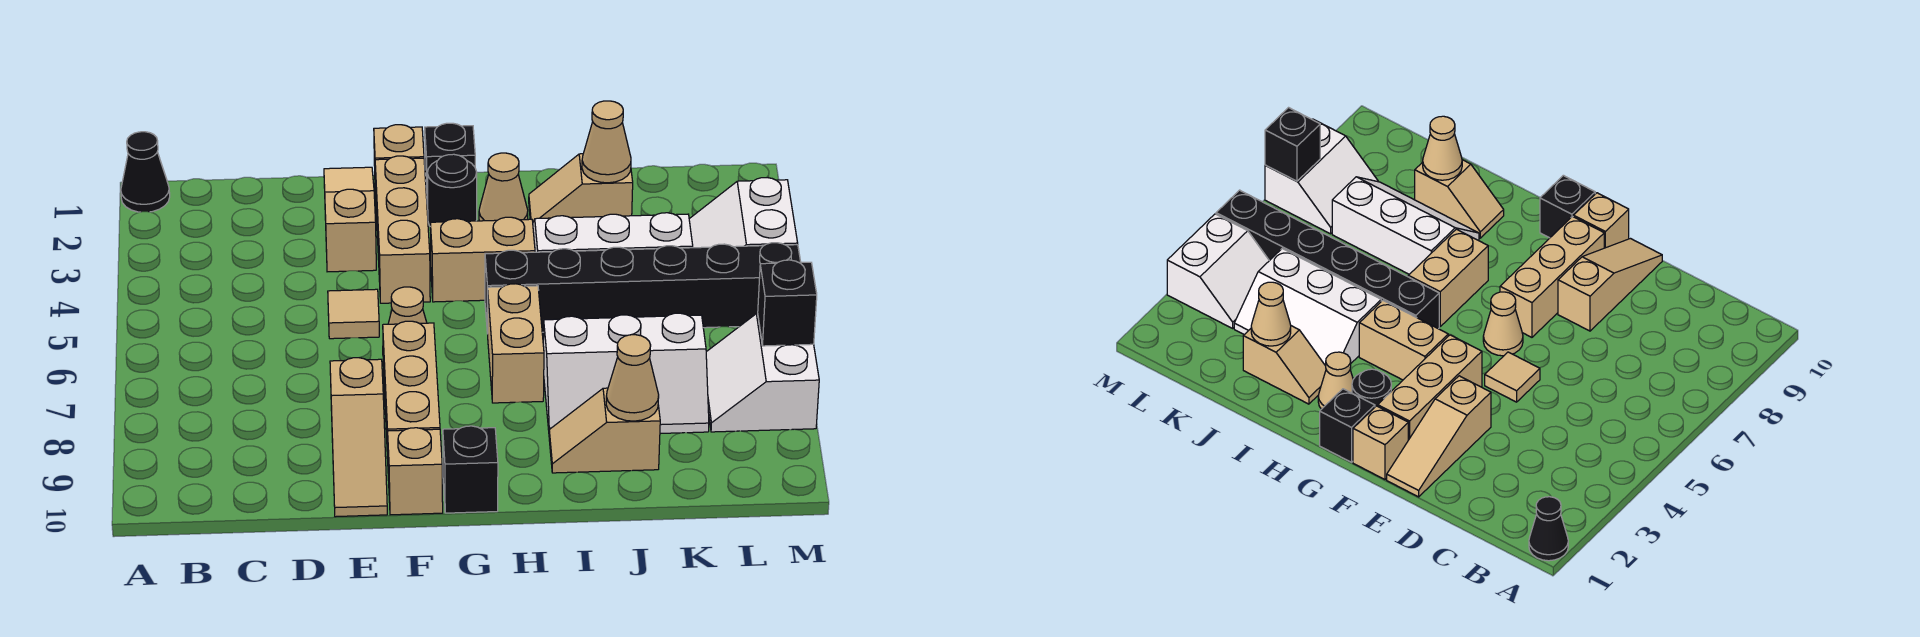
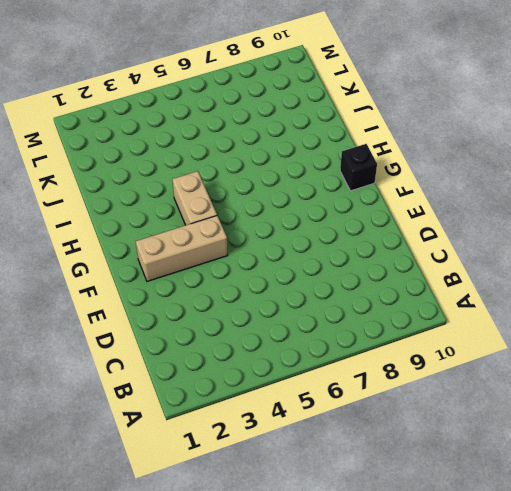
none -> black cone A1 level 1
none -> tan slope E1:E3 level 1 top 3
none -> tan tile E5 level 1

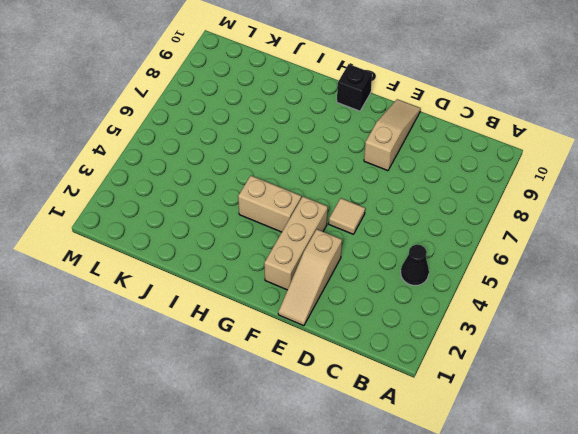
black cone B4 level 1 -> black cone A1 level 1
none -> tan brick F1 level 1
none -> tan cone F6 level 1
none -> tan brick F7:F9 level 1

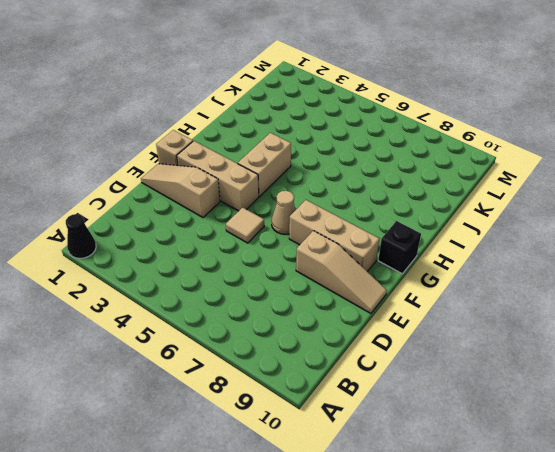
none -> tan brick F10 level 1
none -> black brick G1 level 1
none -> black round brick G2 level 1

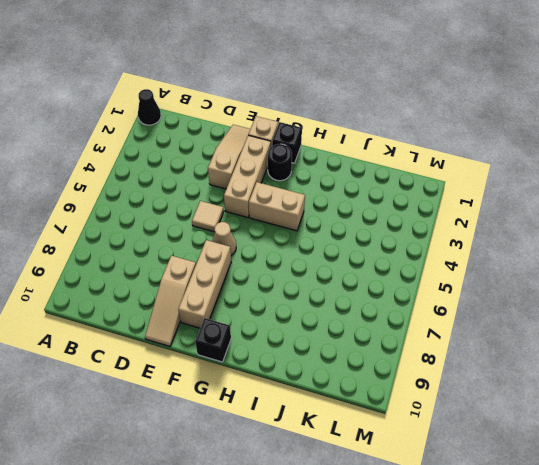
none -> tan brick F10 level 1
none -> tan cone H2 level 1
none -> black brick H5:M5 level 1

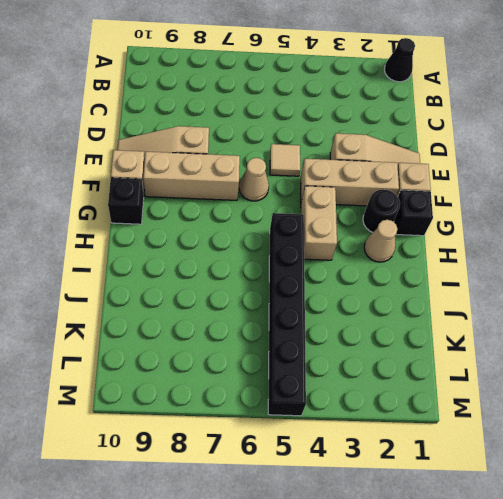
none -> tan brick H6:H7 level 1
none -> tan slope I2:J2 level 1 top J
none -> white slope I3:K4 level 1 top 4

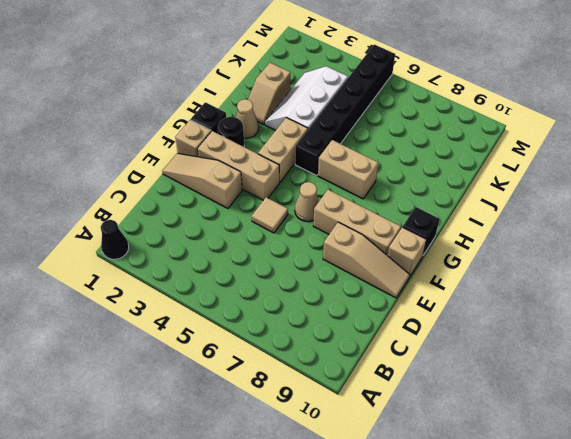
none -> white slope I7:K8 level 1 top 7
none -> tan slope I9:J9 level 1 top J
none -> white slope L3:M4 level 1 top M

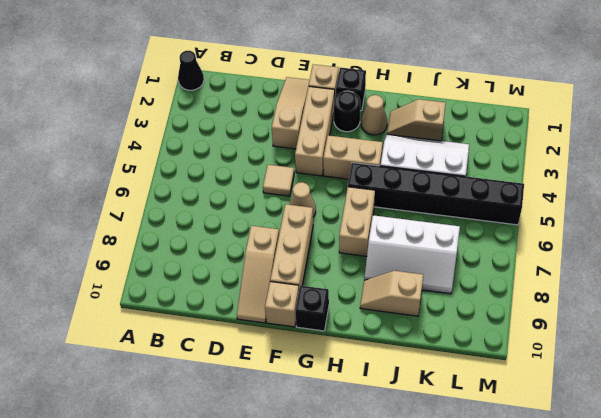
none -> white slope L3:M4 level 1 top M
none -> white slope L7:M8 level 1 top M
none -> tan cone J2 level 2

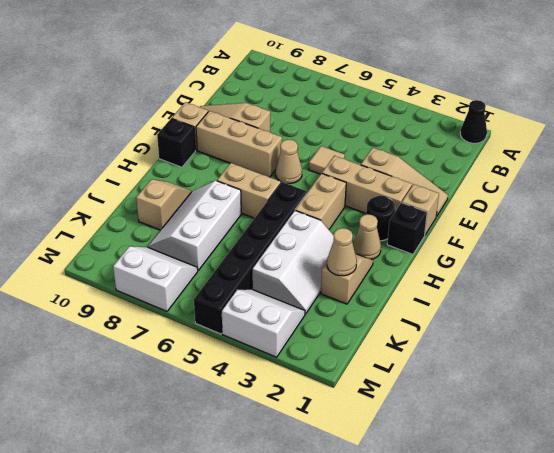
none -> tan cone J9 level 2
none -> black brick M7 level 2

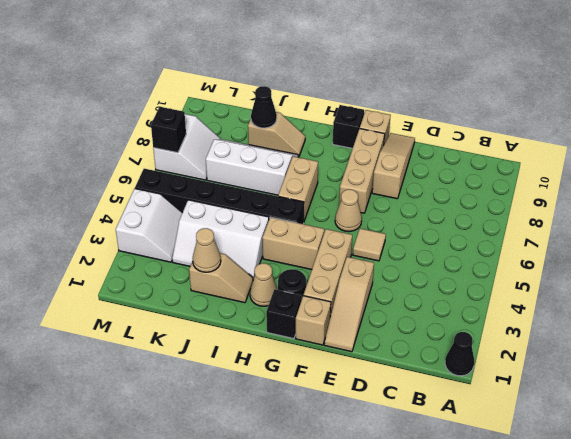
black cone J9 level 2 -> tan cone J9 level 2

